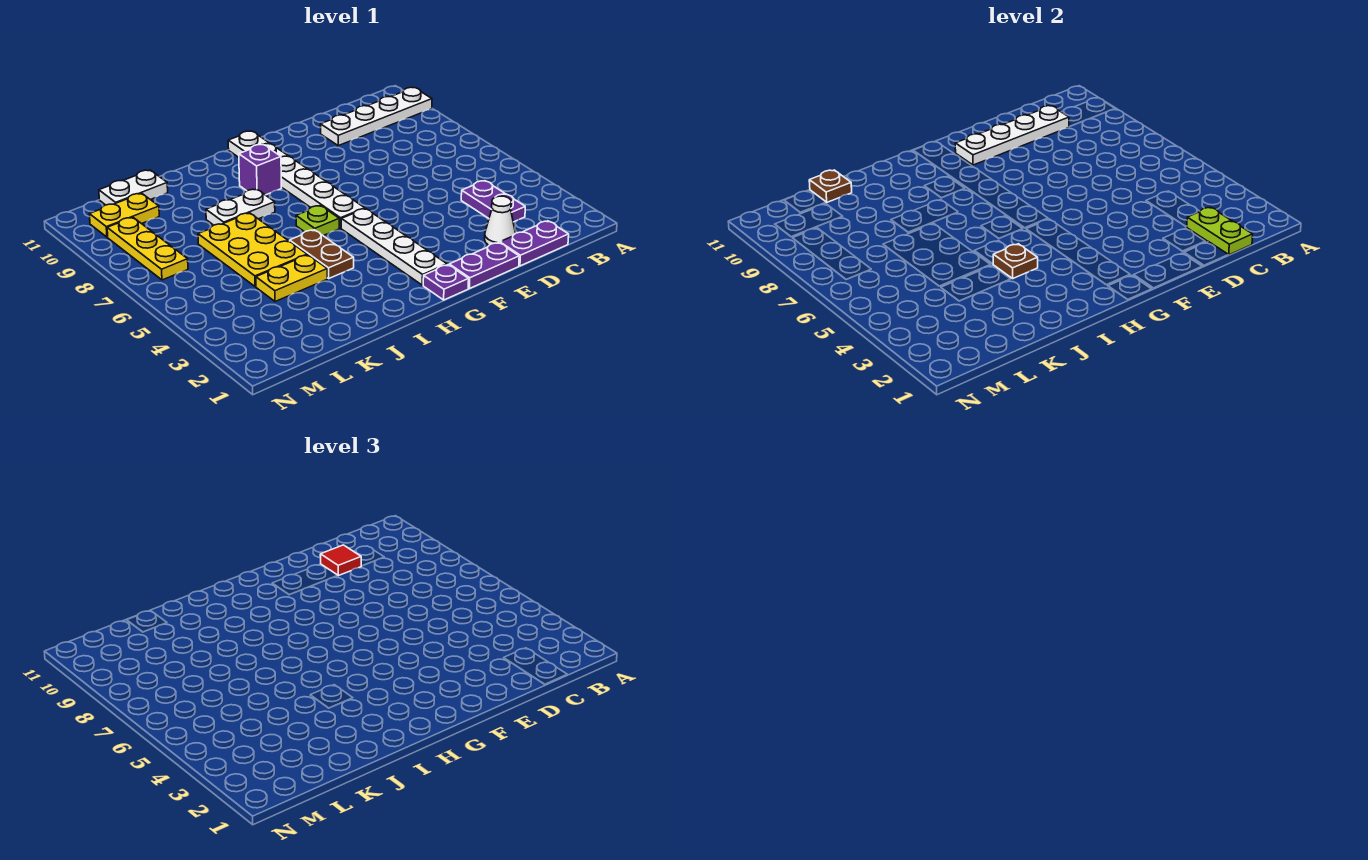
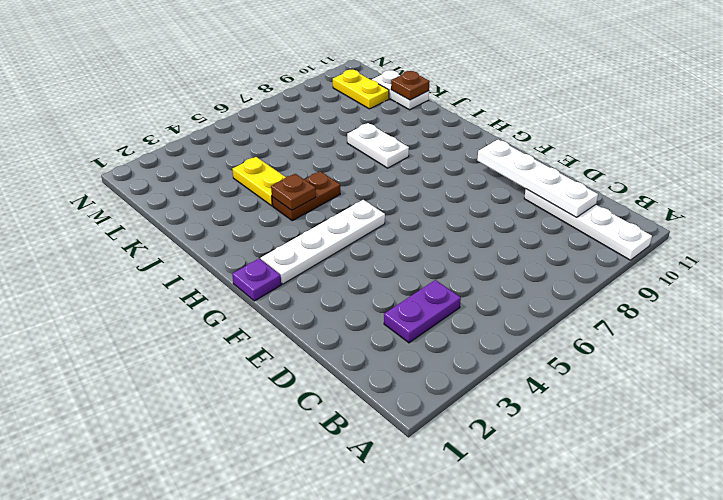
none -> purple plate C1:D1 level 1
none -> white cone D2 level 1
none -> purple plate E1:F1 level 1

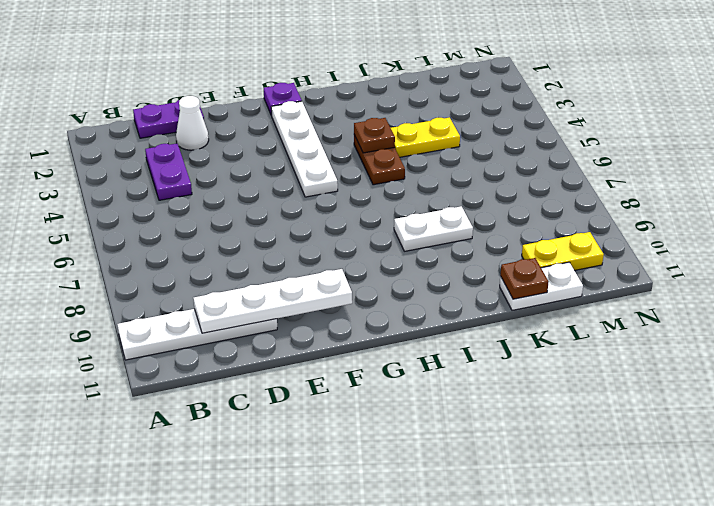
none -> purple plate E1:F1 level 1
none -> white plate G6:G11 level 1
none -> lime plate H6 level 1

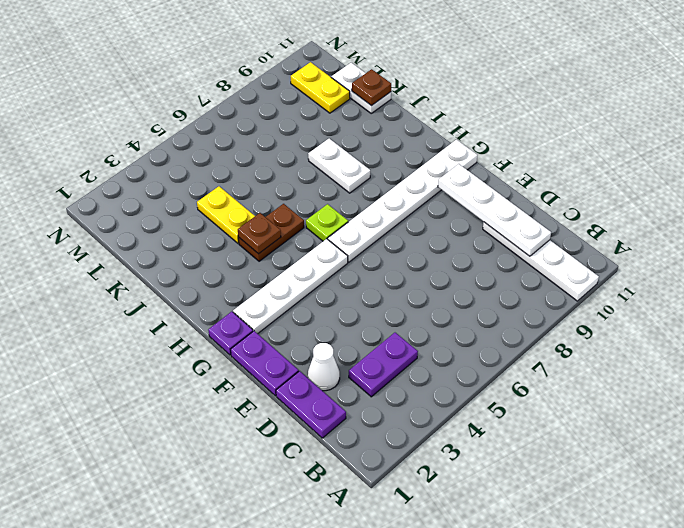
none -> purple brick H9 level 1
none -> yellow plate J5:K7 level 1
none -> yellow plate M7:M9 level 1

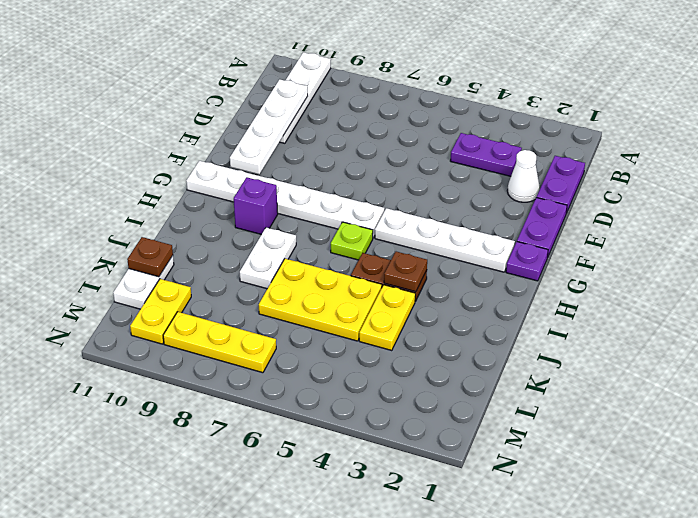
none -> lime plate C1:C2 level 2
none -> red tile D10 level 3

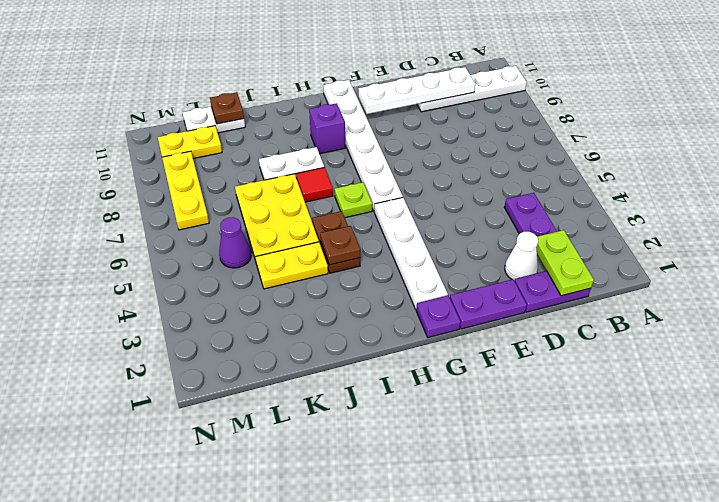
red tile I7 level 1 -> red tile D10 level 3
purple cone L5 level 1 -> none

